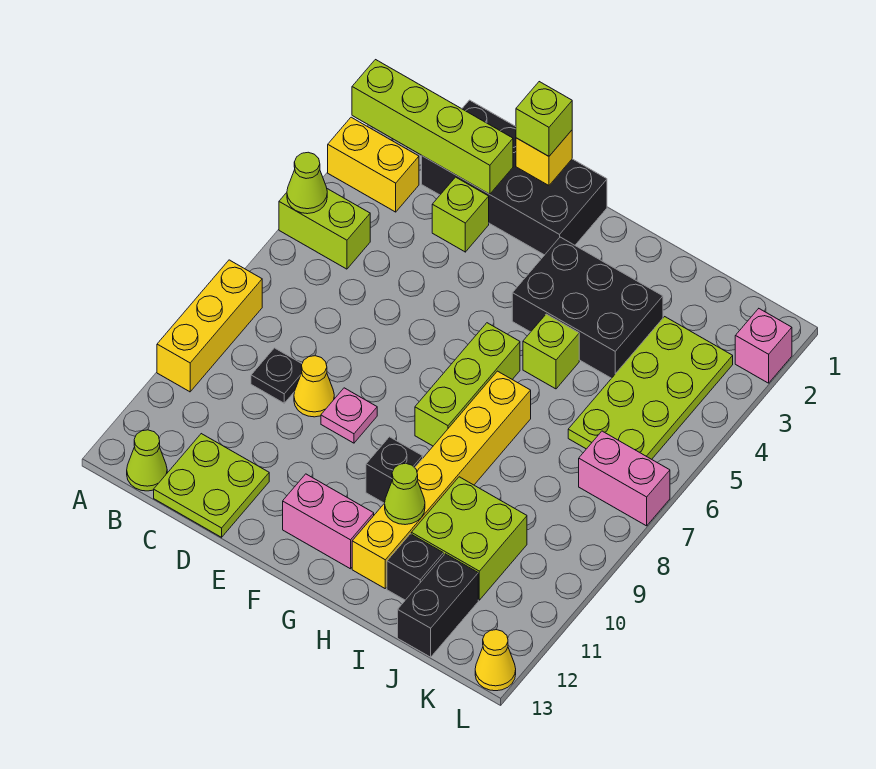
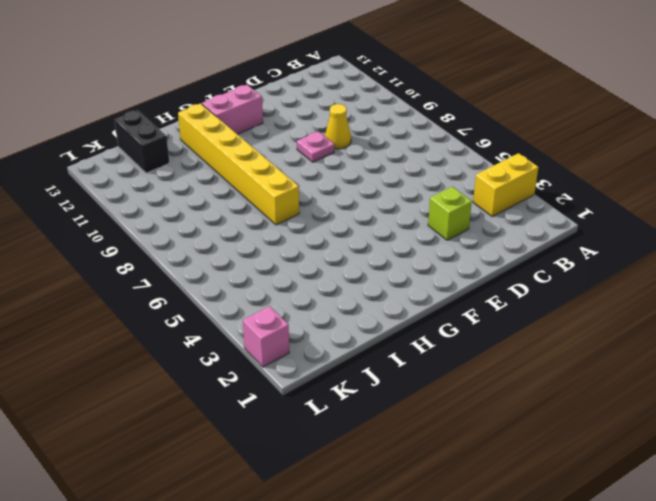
none -> lime brick A5:B5 level 1
none -> yellow brick A8:A10 level 1
none -> lime cone B13 level 1

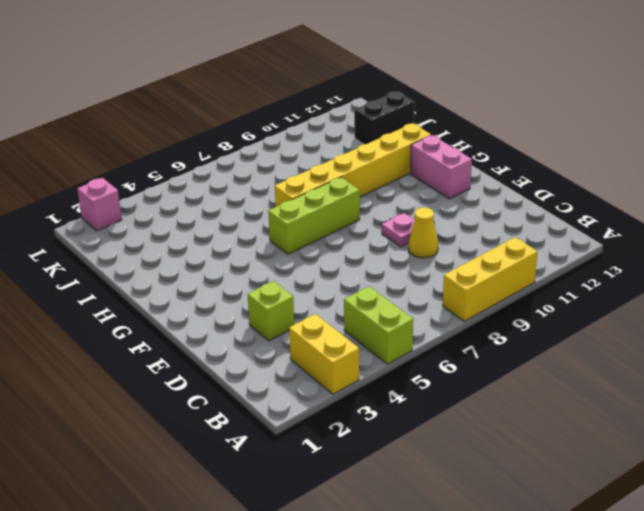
none -> lime cone B13 level 1
none -> black brick C1:F2 level 1
none -> black plate C9 level 1

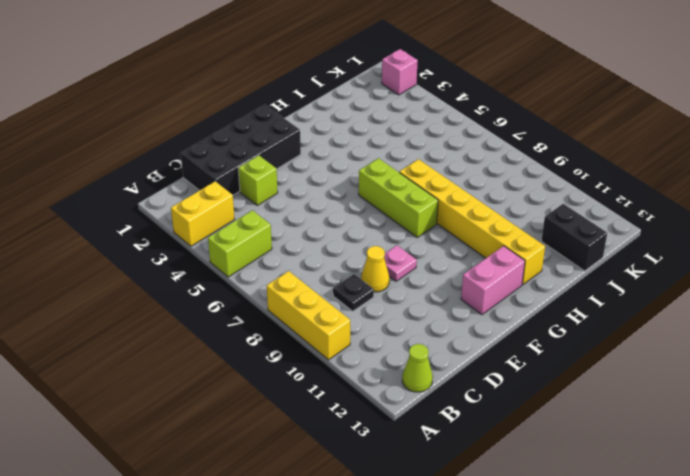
none -> lime plate C12:D13 level 1
none -> black brick G3:I4 level 1
none -> black brick G10 level 1

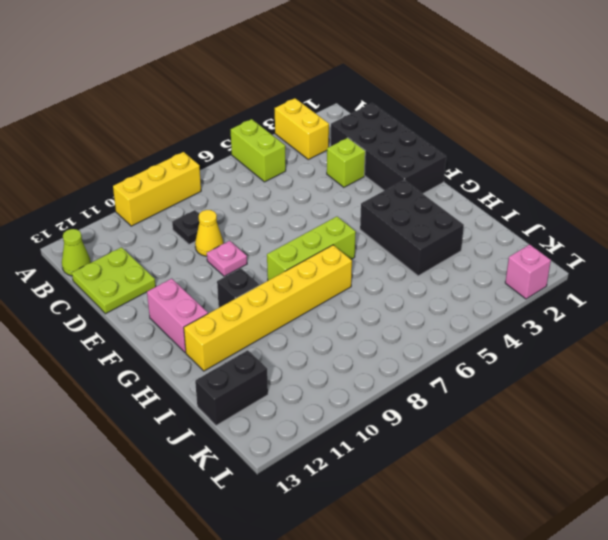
none -> lime brick H5 level 1
none -> lime brick I10:J11 level 1
none -> black brick I12 level 1

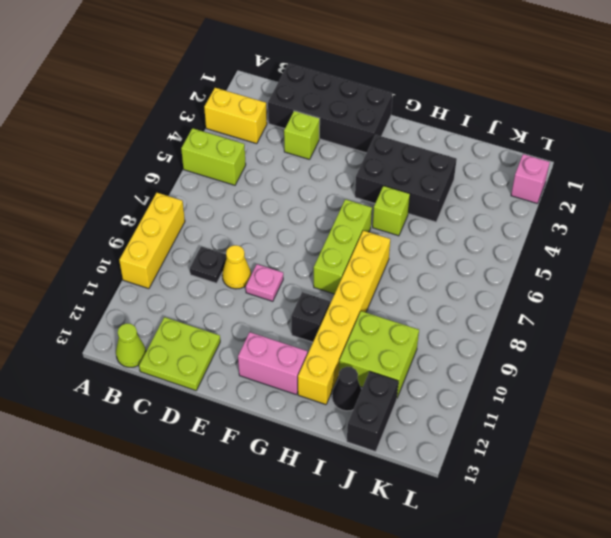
black cone I12 level 1 -> black brick I12 level 1
none -> lime plate J3:K6 level 1
none -> pink brick K7:L7 level 1
none -> yellow cone L13 level 1

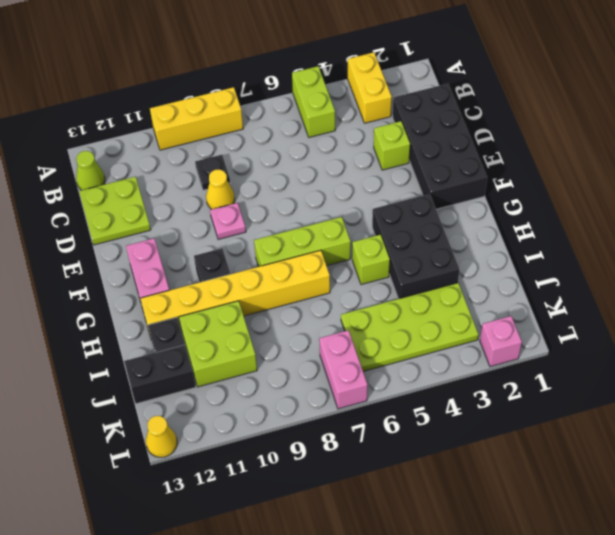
none -> lime brick A2:D2 level 2
none -> lime cone A5 level 2
none -> yellow brick E1 level 2

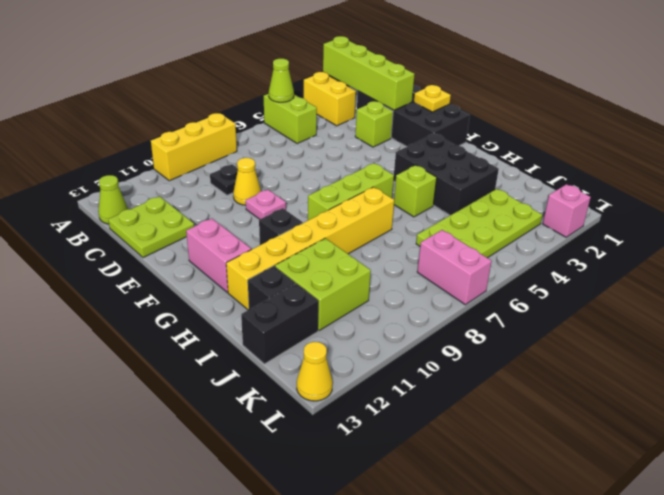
yellow plate E1 level 2 -> yellow brick E1 level 2
none -> lime cone H11 level 2
none -> lime brick E1 level 3

